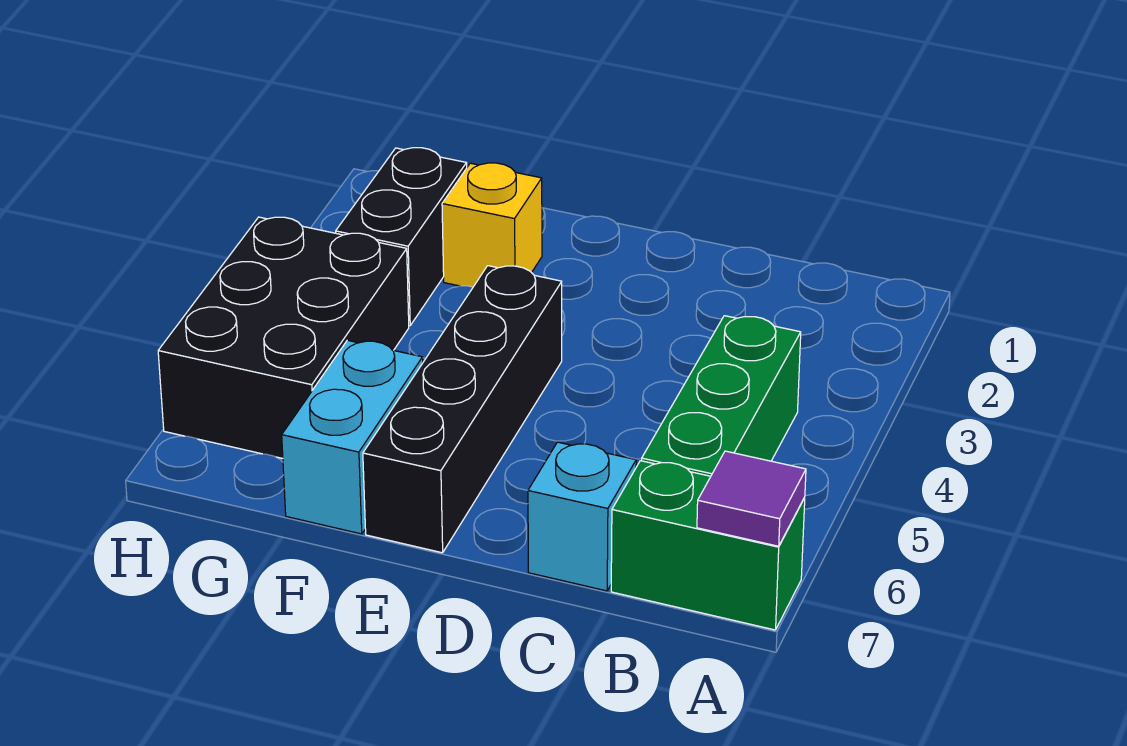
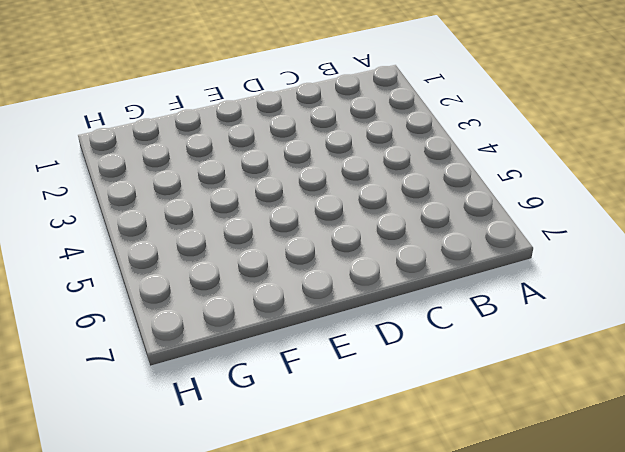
none -> green brick A7:B7 level 1
none -> green brick B4:B6 level 1

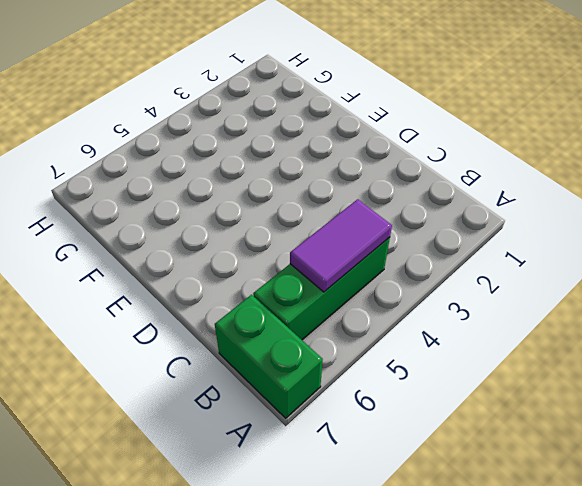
purple tile B4:B5 level 2 -> none
none -> cyan brick C7 level 1
none -> black brick E4:E7 level 1

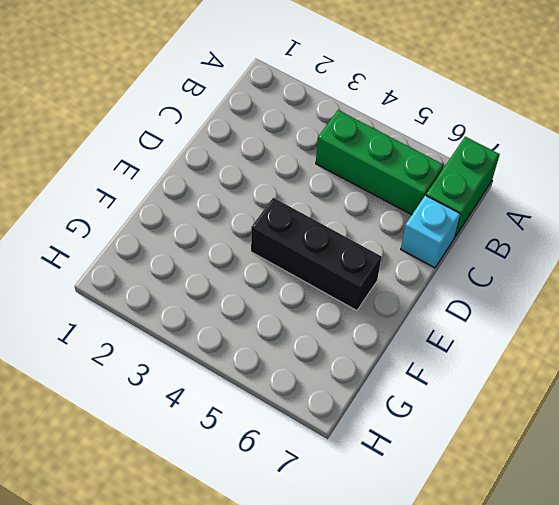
black brick E4:E6 level 1 -> black brick E4:E7 level 1
none -> yellow brick F2 level 1
none -> cyan brick F6:F7 level 1

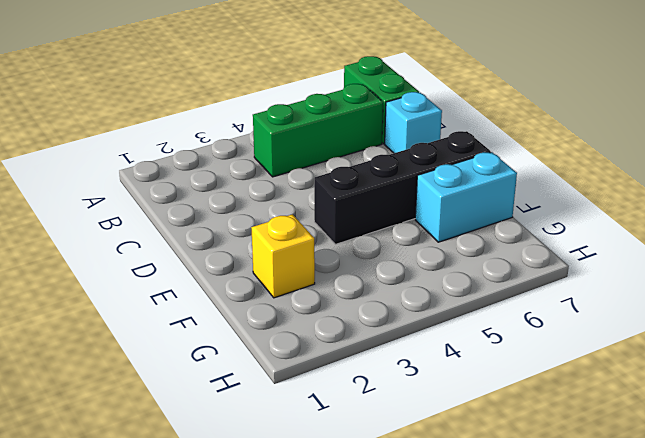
none -> black brick G2:G3 level 1
none -> black brick G4:H6 level 1

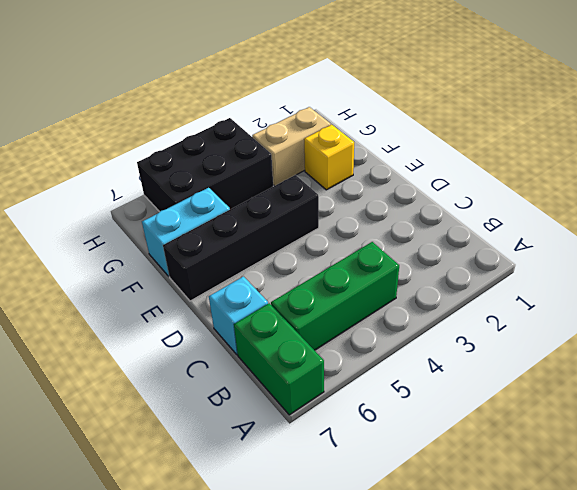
tan brick G2:G3 level 1 -> black brick G2:G3 level 1
none -> purple tile A7 level 2

